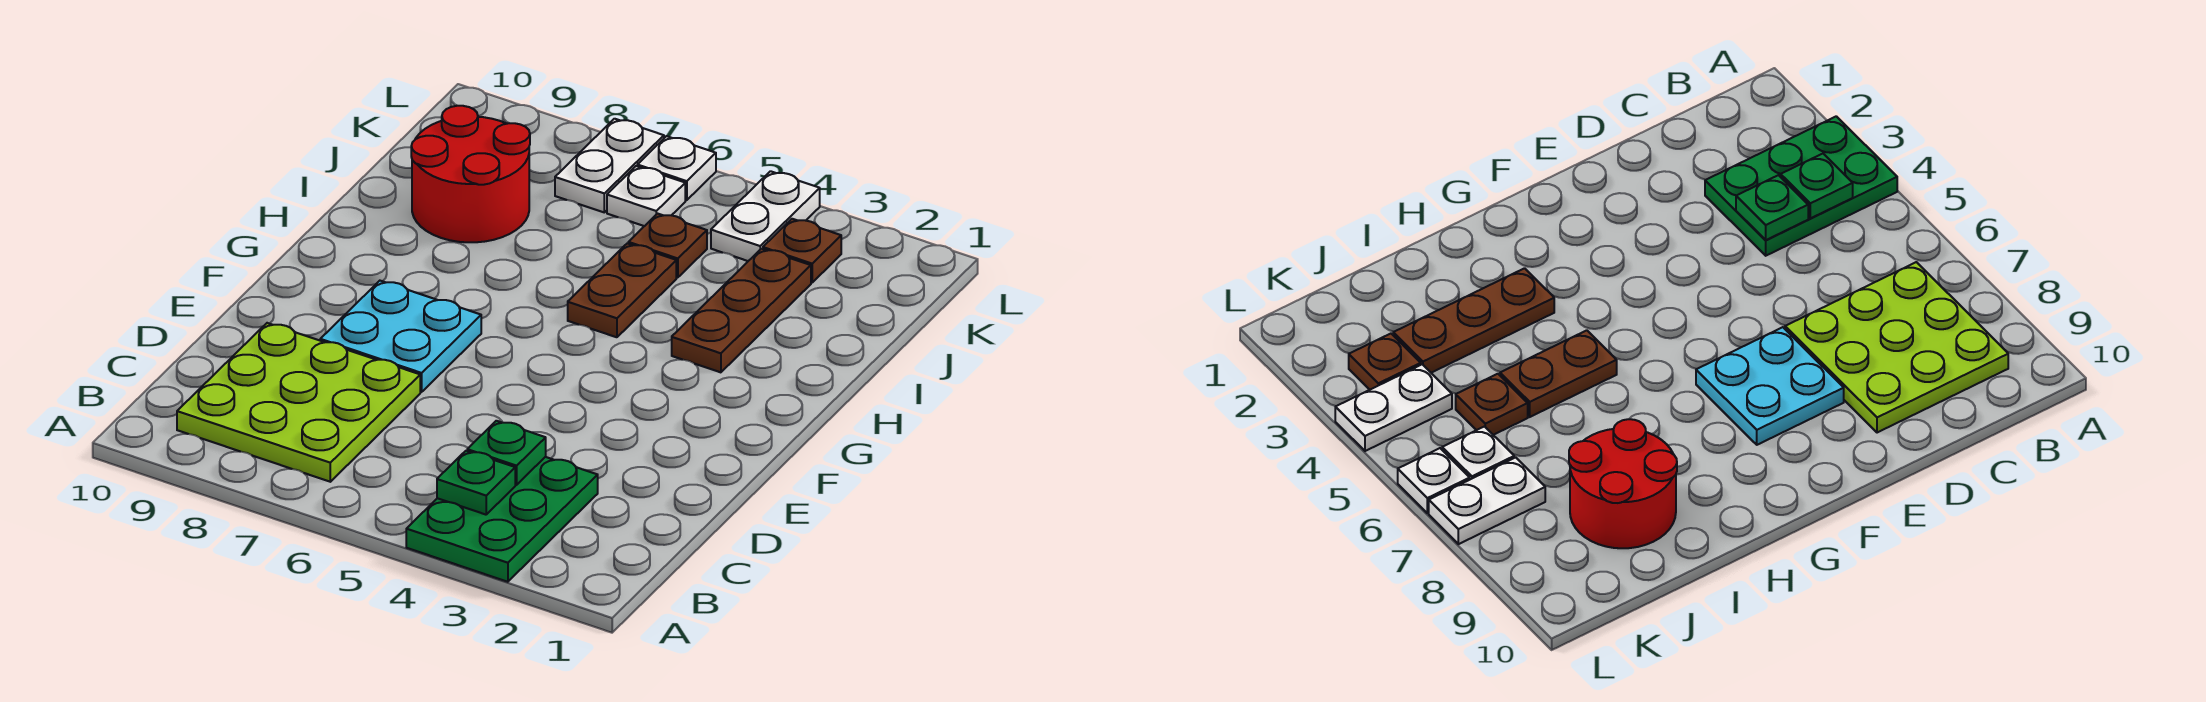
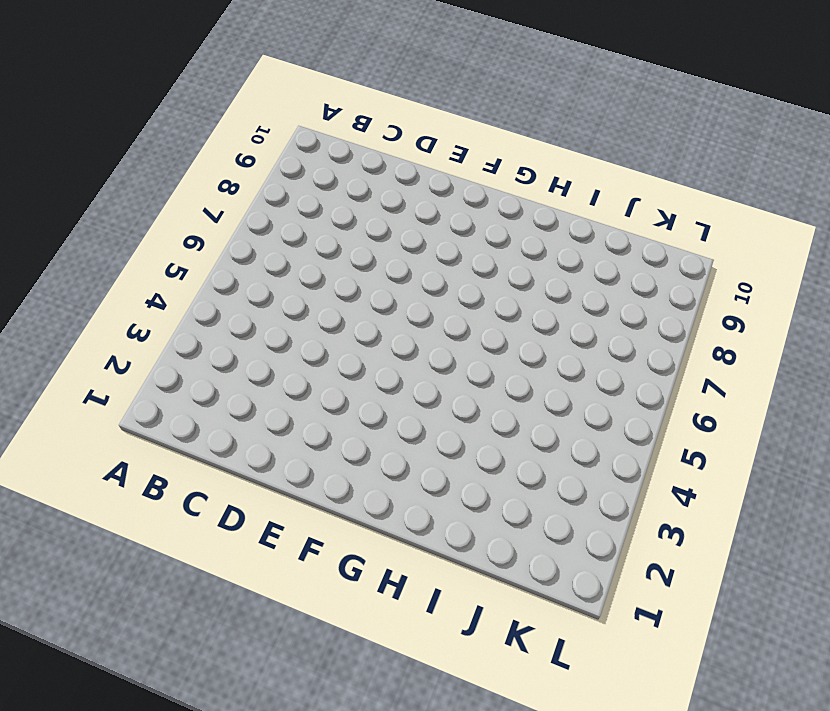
none -> green plate A3:C4 level 1
none -> lime plate B7:D9 level 1
none -> cyan plate E7:F8 level 1

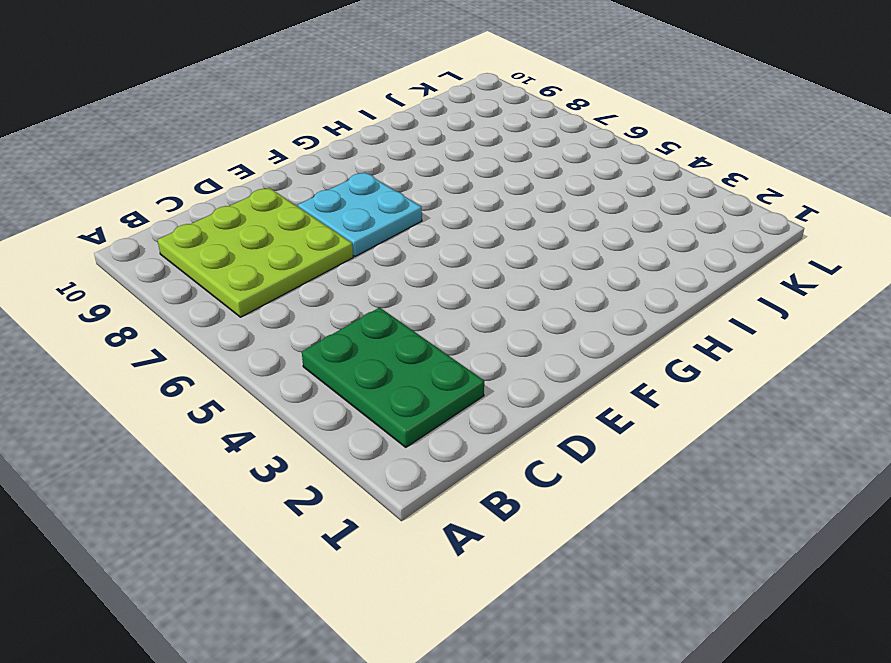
green plate B2:C4 level 1 -> green plate A3:C4 level 1
none -> brown plate H3:J3 level 1
none -> brown plate H5:I5 level 1
none -> red round brick I8:J9 level 1

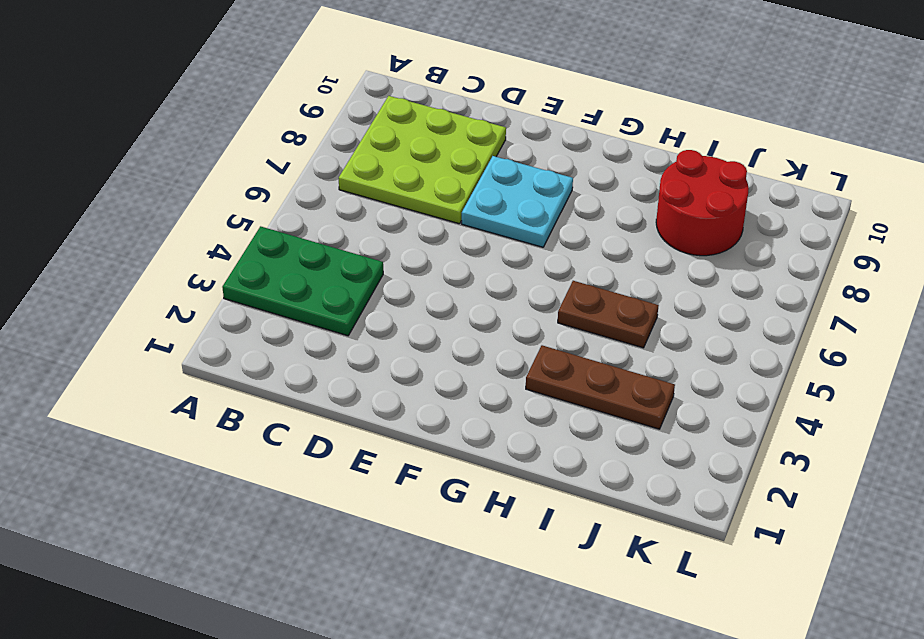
none -> brown plate J5 level 1
none -> brown plate K3 level 1
none -> white plate K4:L4 level 1

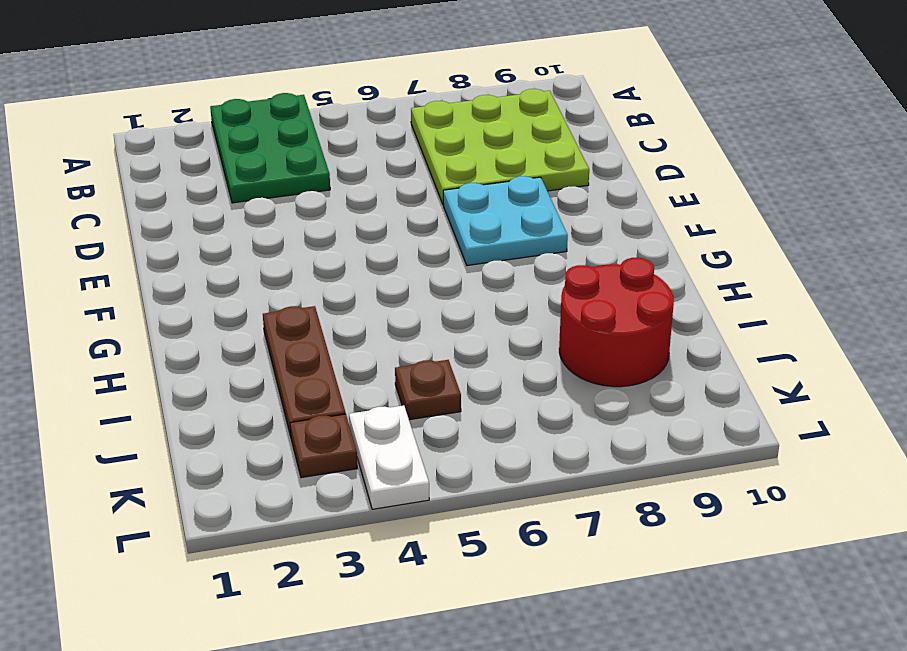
none -> brown plate H5:I5 level 1
none -> white plate K6 level 1
none -> white plate K7:L7 level 1

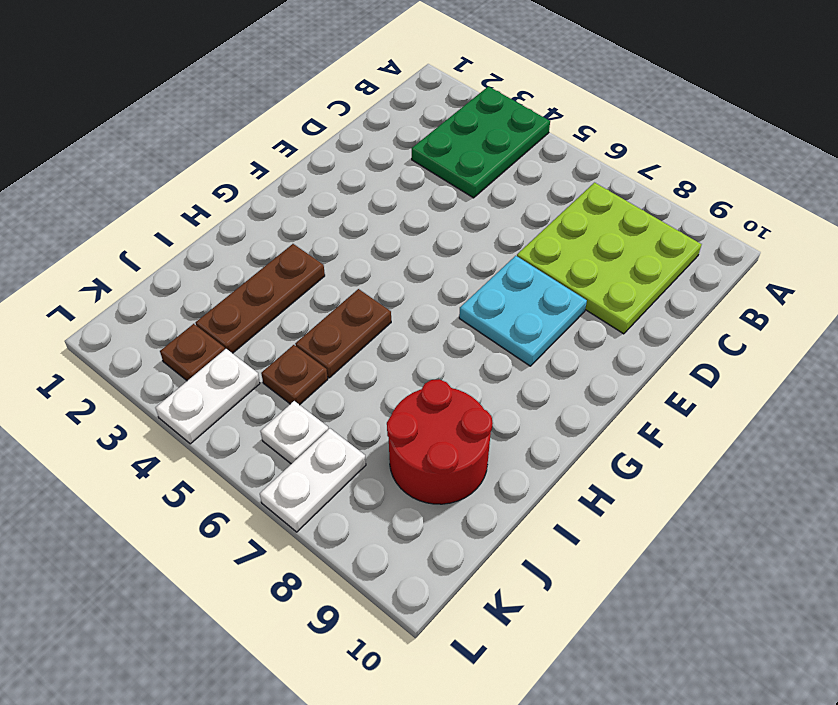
none -> white plate L6 level 1
none -> green plate B4 level 2
none -> green plate C4 level 2

